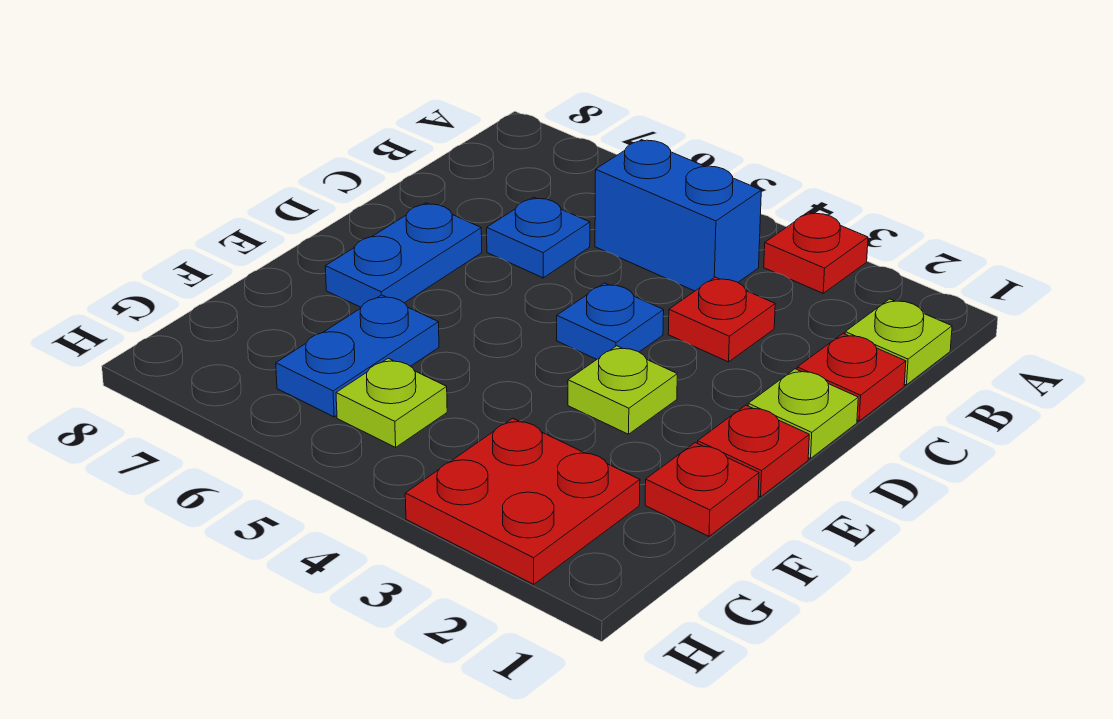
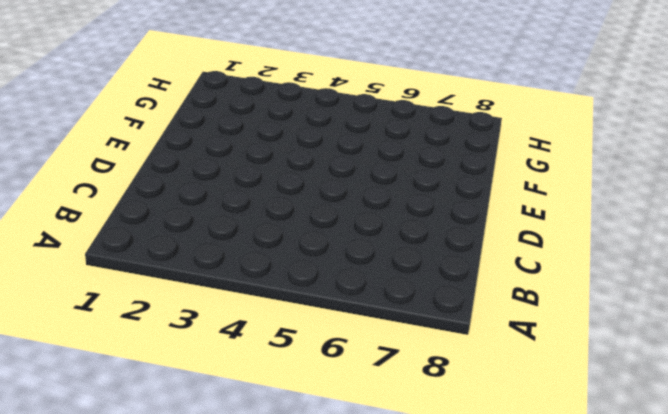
none -> red plate A3 level 1
none -> lime plate B1 level 1
none -> blue brick B4:B5 level 1

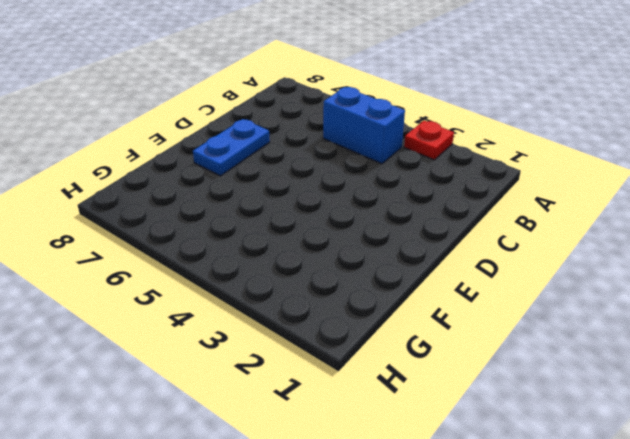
none -> lime plate B1 level 1
none -> red plate C1 level 1
none -> red plate C3 level 1

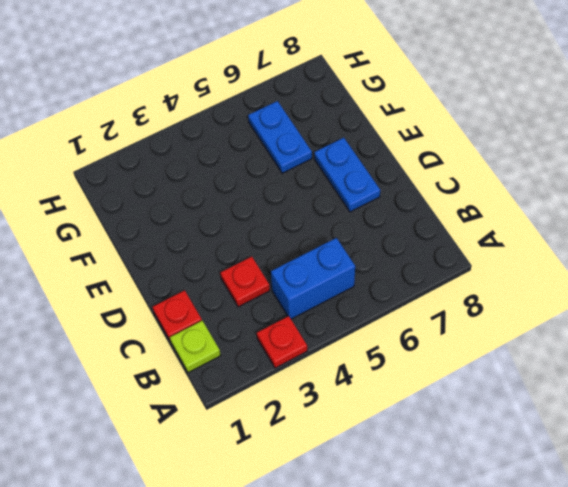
none -> blue plate C6 level 1
none -> lime plate D1 level 1
none -> blue plate D4 level 1

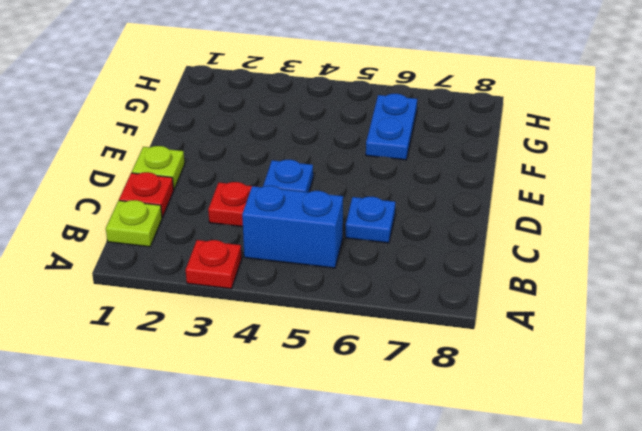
none -> blue plate D7:E7 level 1
none -> red plate E1 level 1
none -> lime plate E3 level 1

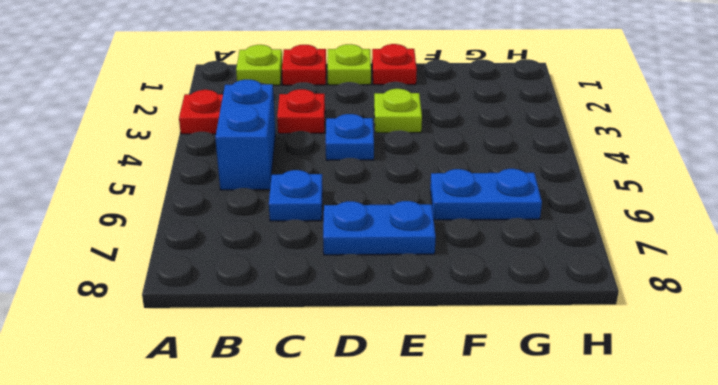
none -> red plate F1 level 1
none -> red plate G2:H3 level 1
none -> lime plate G5 level 1

